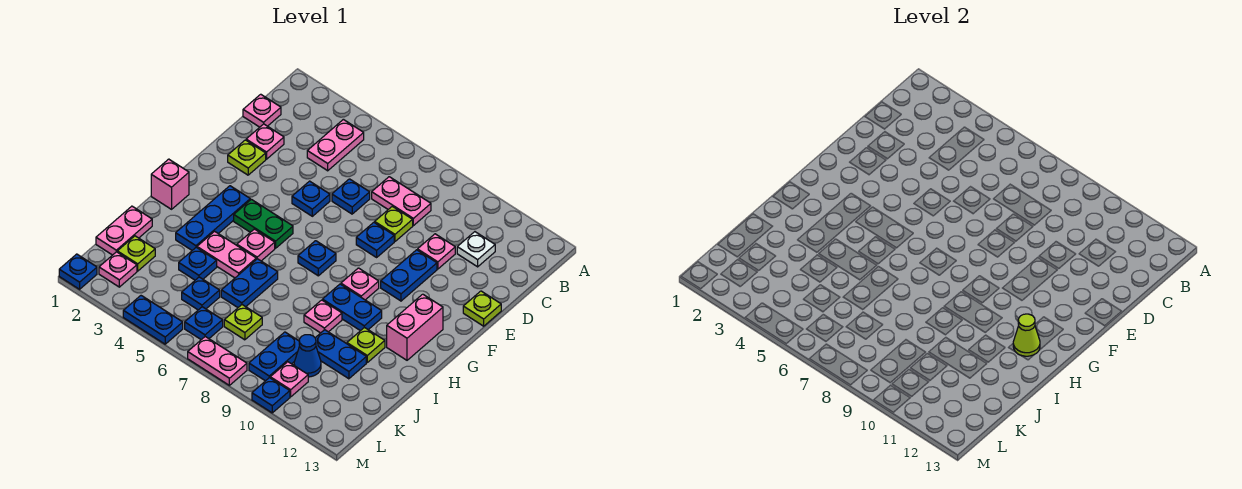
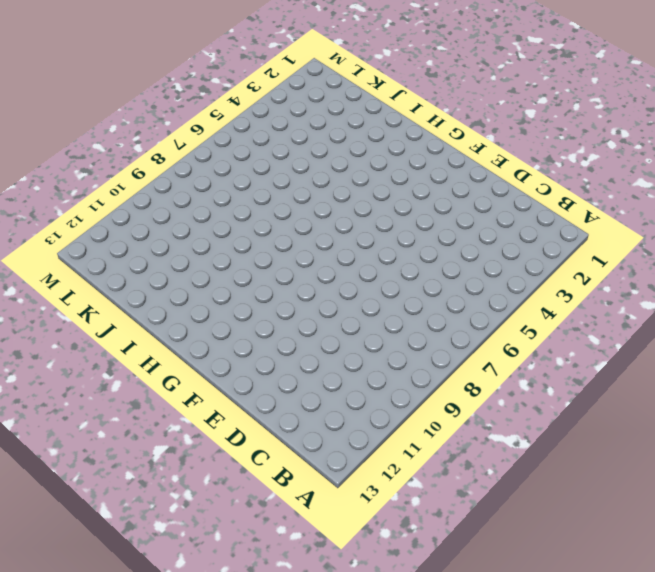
none -> pink plate B4:C4 level 1
none -> pink plate C1 level 1
none -> pink plate C7:C8 level 1
none -> white plate C11 level 1

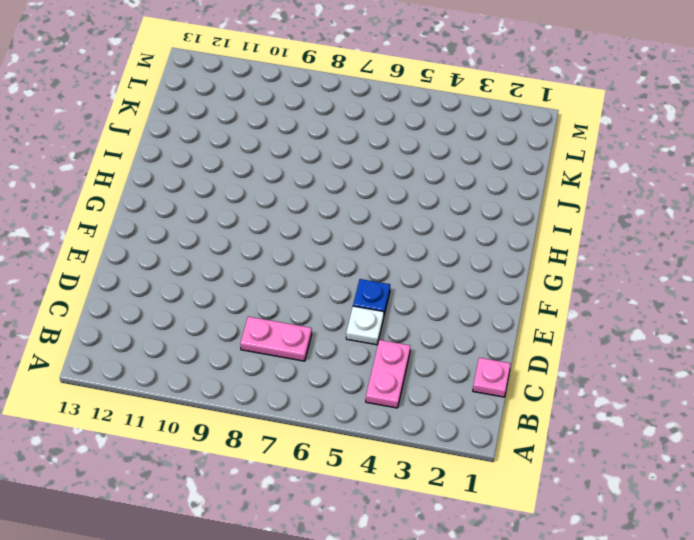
white plate D5 level 1 -> white plate C11 level 1
none -> pink plate D2 level 1
none -> blue plate D6 level 1
none -> lime plate D8 level 1
none -> pink plate D10 level 1

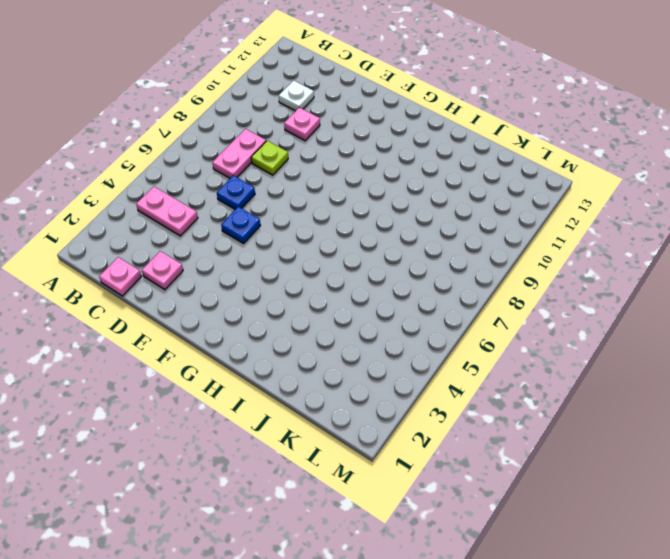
none -> lime plate E2 level 1
none -> blue plate E8 level 1
none -> blue plate E10:F10 level 1
none -> lime plate E13 level 1

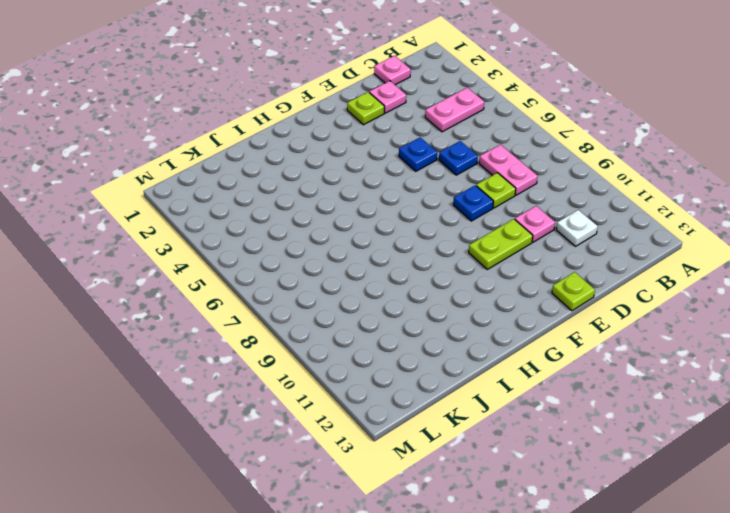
lime plate E10:F10 level 1 -> blue plate E10:F10 level 1
none -> blue plate G3:I3 level 1
none -> green plate G4:G5 level 1
none -> blue plate G7 level 1
none -> pink plate G9 level 1

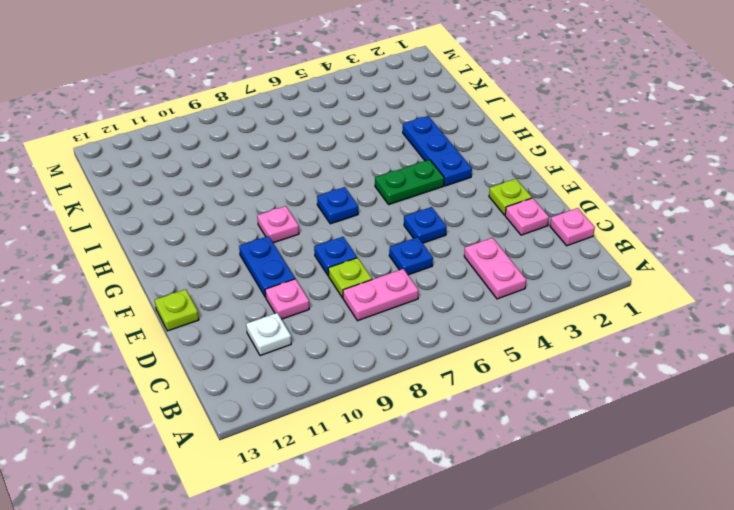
none -> pink brick G12:H12 level 1
none -> pink brick H1 level 1
none -> pink plate H5 level 1
none -> blue plate H9:H10 level 1

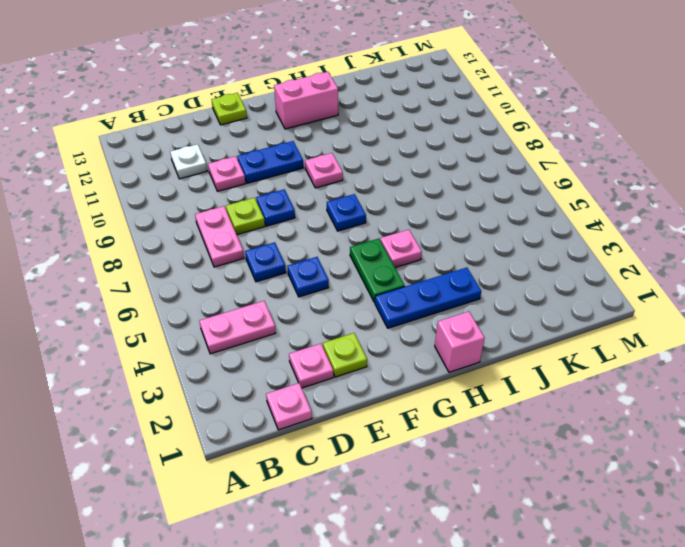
none -> blue plate H9:H10 level 1
none -> pink plate I4:I5 level 1
none -> blue plate I6:J6 level 1
none -> pink plate I9 level 1

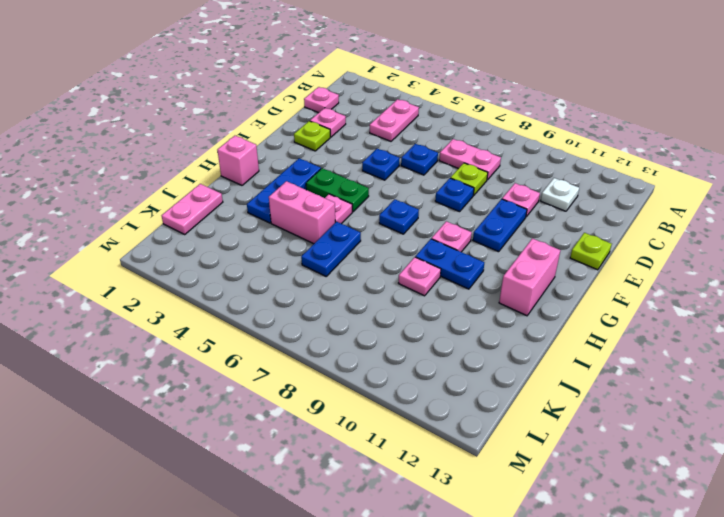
pink brick I4:I5 level 1 -> pink plate I4:I5 level 1
none -> lime plate I11 level 1
none -> blue plate J4 level 1
none -> blue plate J10:J11 level 1
none -> lime plate K2 level 1

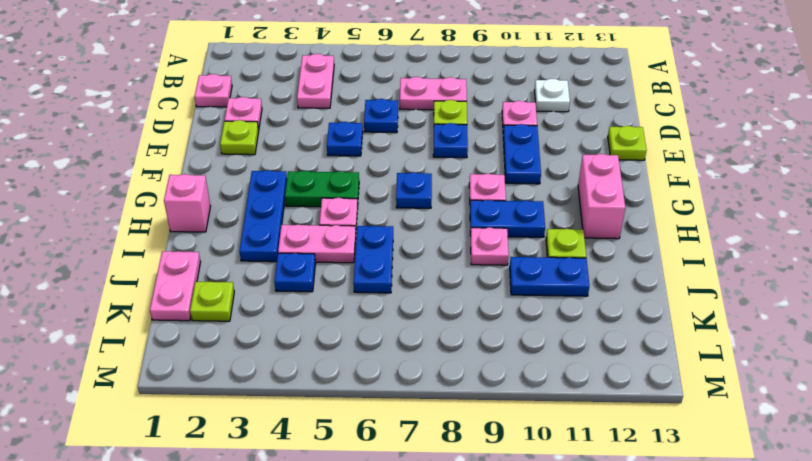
none -> blue plate K5 level 1
none -> lime plate K7 level 1
none -> blue plate K9:L9 level 1
none -> blue cone K10 level 1

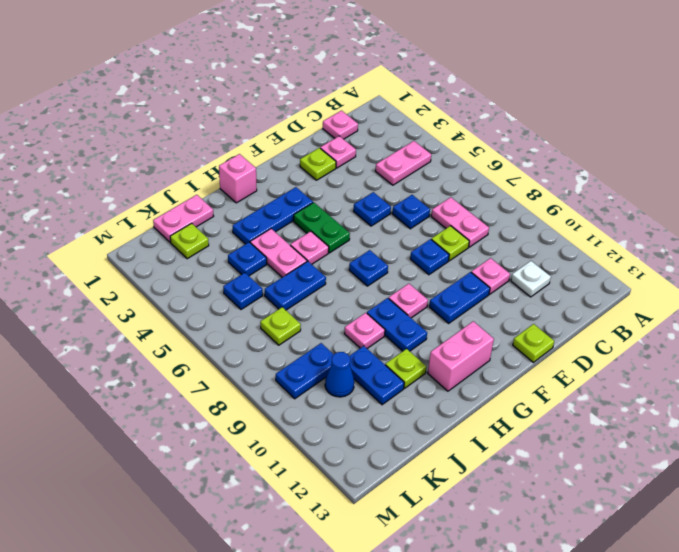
none -> pink plate L2 level 1
none -> blue plate L6 level 1
none -> pink plate L10 level 1
none -> blue plate M1 level 1

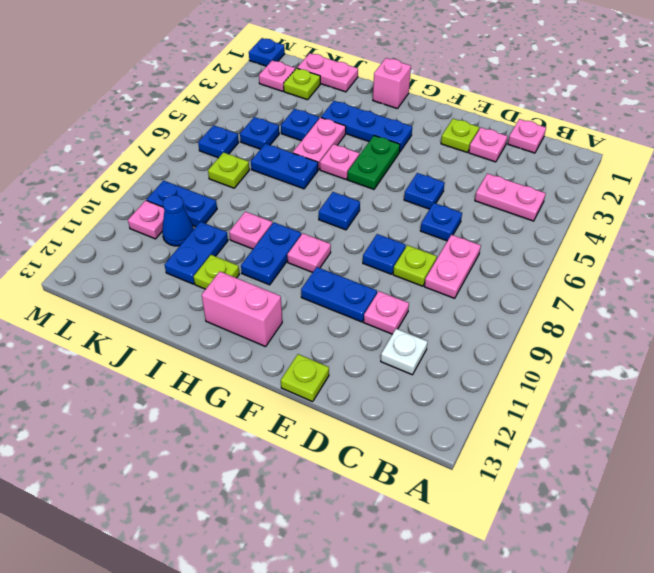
none -> blue plate M4:M5 level 1
none -> pink plate M7:M8 level 1
none -> blue plate M10 level 1
none -> lime cone H12 level 2

